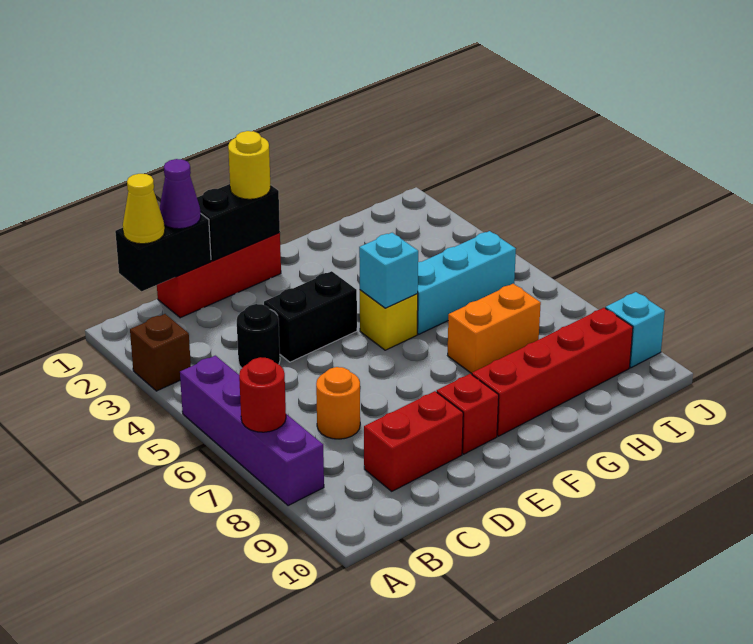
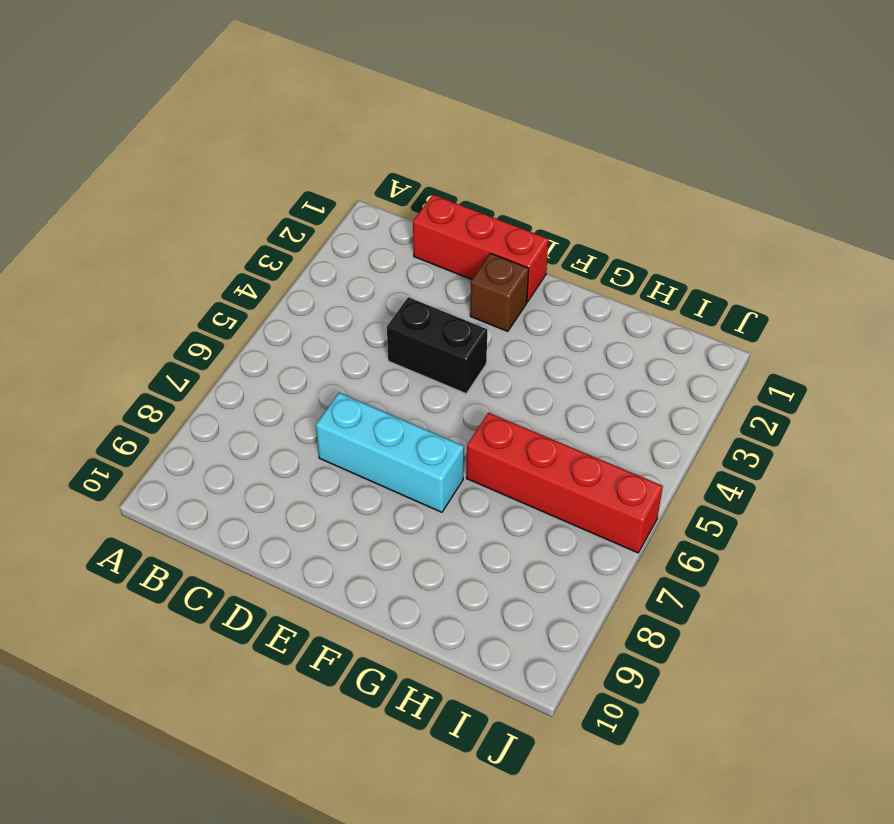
cyan brick D7:F7 level 1 -> cyan brick G5:I5 level 1
brown brick E2 level 1 -> brown brick A3 level 1
red brick G6:J6 level 1 -> red brick F9:I9 level 1
none -> purple brick A5:A8 level 1
none -> black round brick C4 level 1
none -> orange round brick C7 level 1

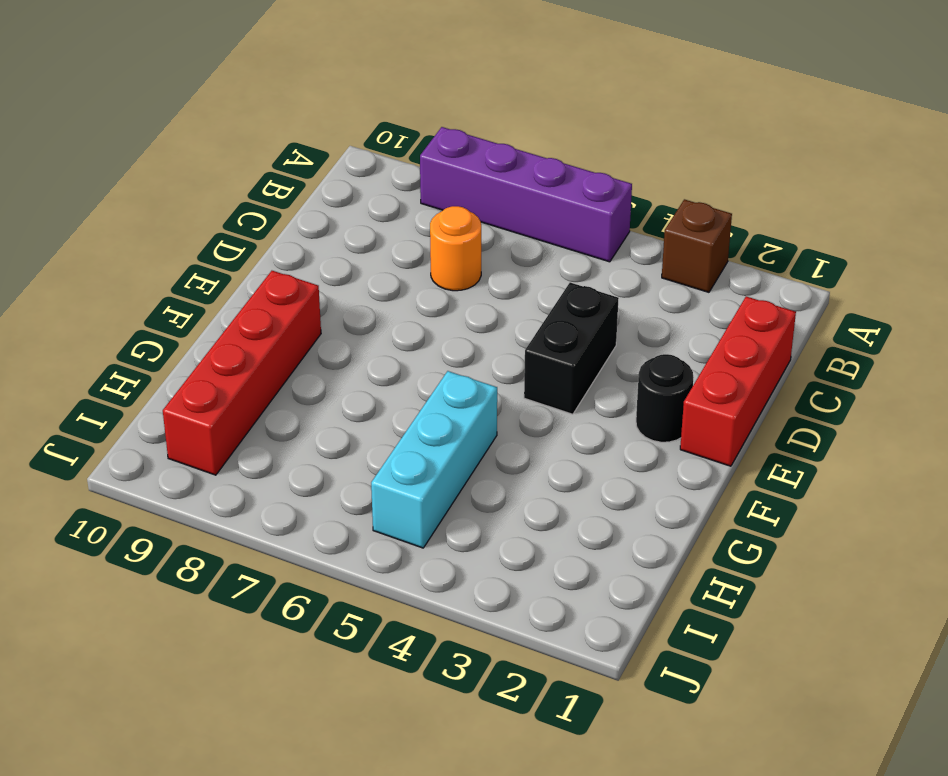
black round brick E2 level 1 -> black round brick C4 level 1
none -> red brick C9:D9 level 1
none -> red brick E9 level 1
none -> yellow brick F5 level 1

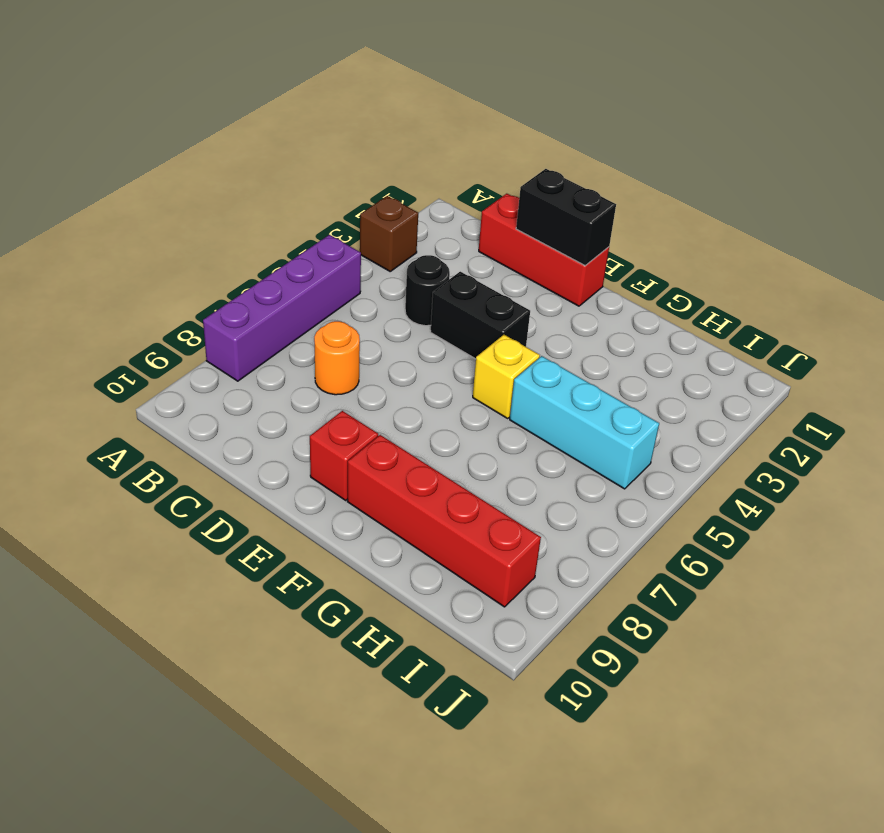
none -> red brick C9:D9 level 1
none -> orange brick G7:H7 level 1
none -> cyan brick J9 level 1

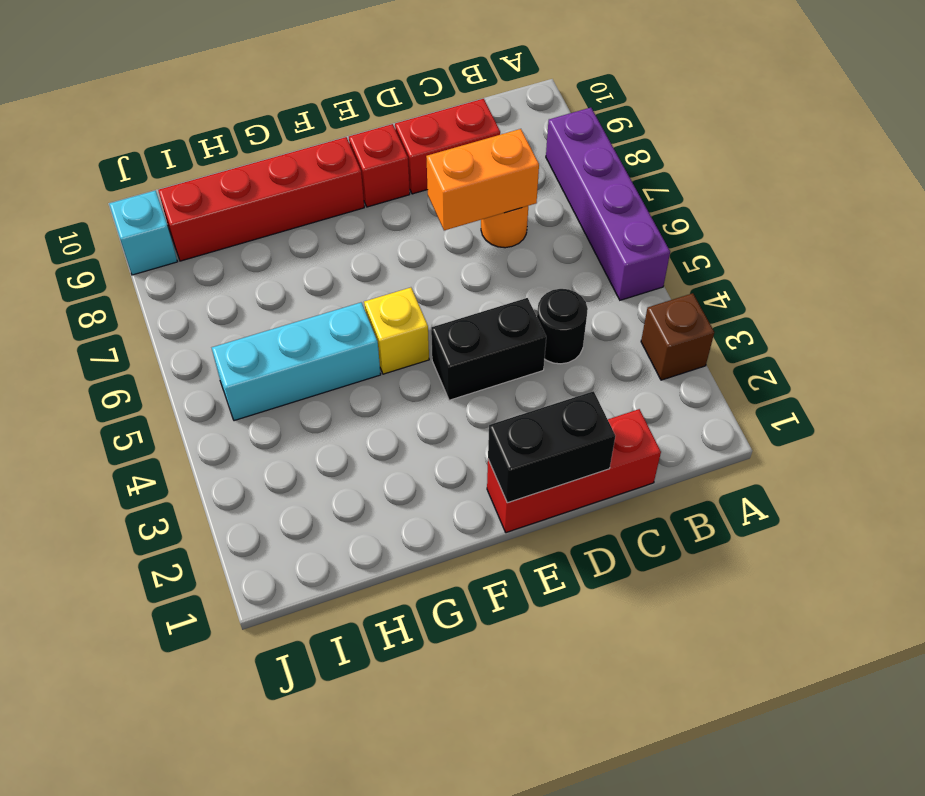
orange brick C7:D7 level 2 -> orange brick G7:H7 level 1
none -> red round brick A7 level 2
none -> black brick B1:C1 level 2
none -> cyan brick F5 level 2

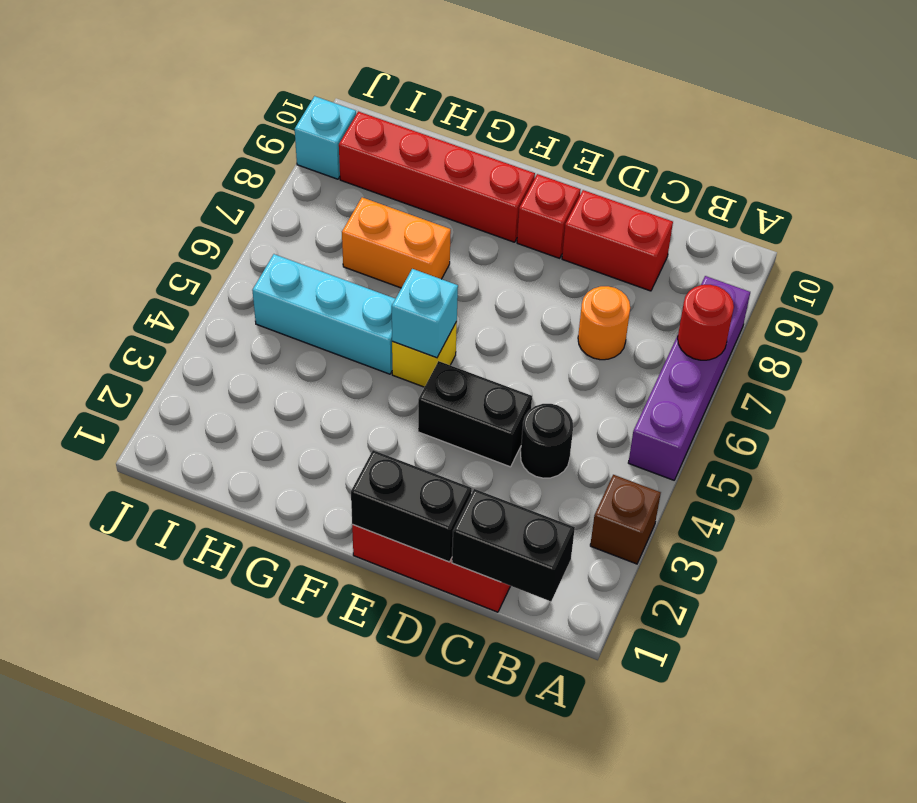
none -> yellow cone B1 level 3
none -> purple cone C1 level 3
none -> yellow round brick E1 level 3

